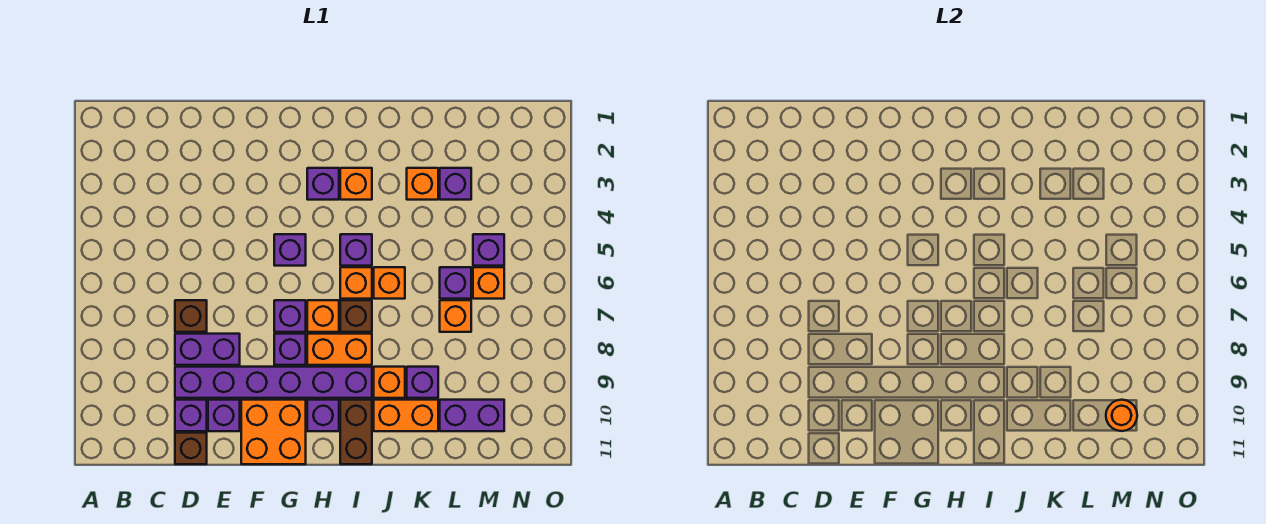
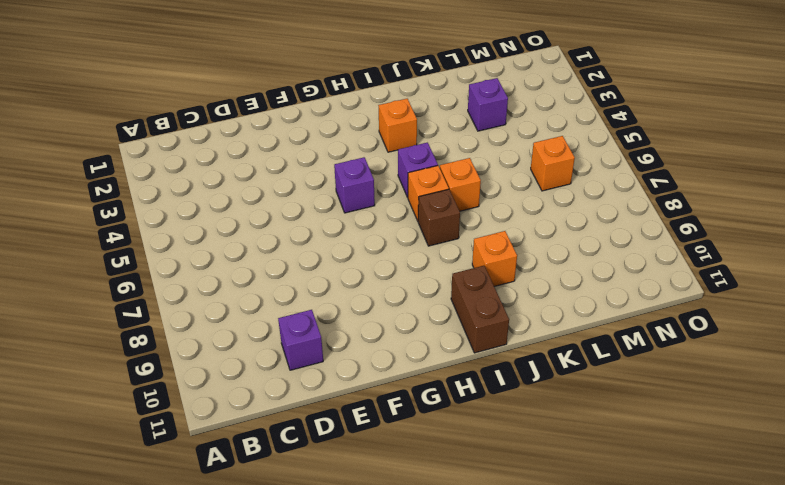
none -> brown brick D7 level 1
none -> purple brick D8:E8 level 1
none -> purple brick D9:I9 level 1
none -> brown brick D11 level 1

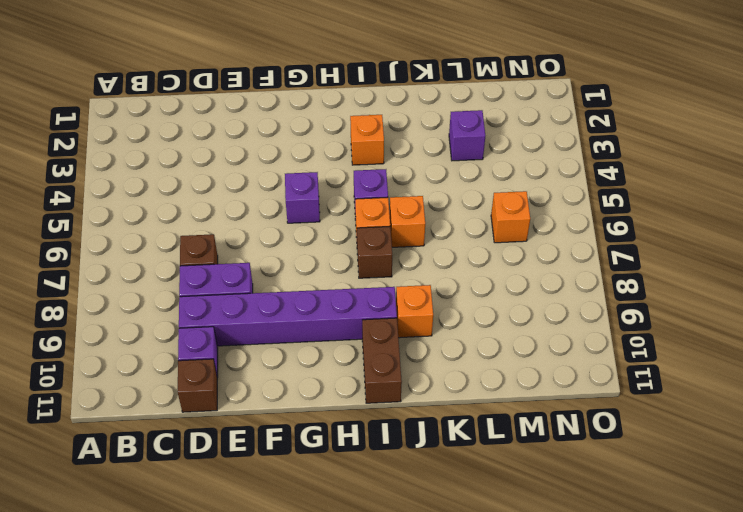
none -> purple brick E10 level 1
none -> orange brick F10:G11 level 1
none -> purple brick G7 level 1
none -> purple brick G8 level 1

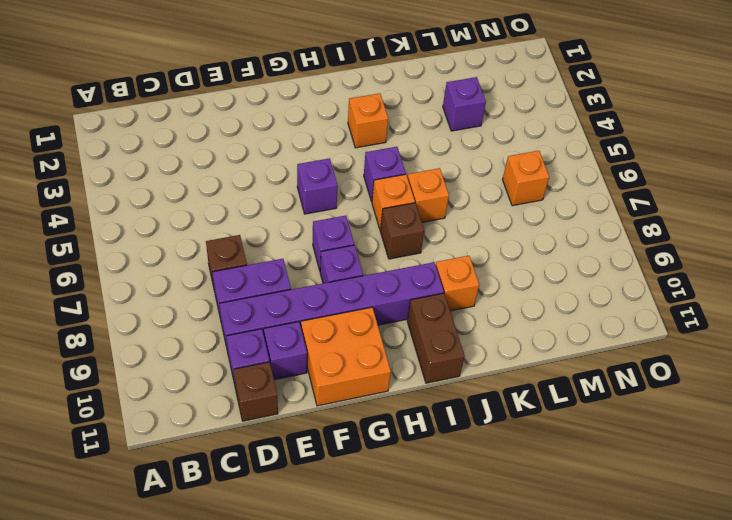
none -> purple brick H3 level 1
none -> orange brick H7 level 1
none -> orange brick H8:I8 level 1
none -> purple brick H10 level 1

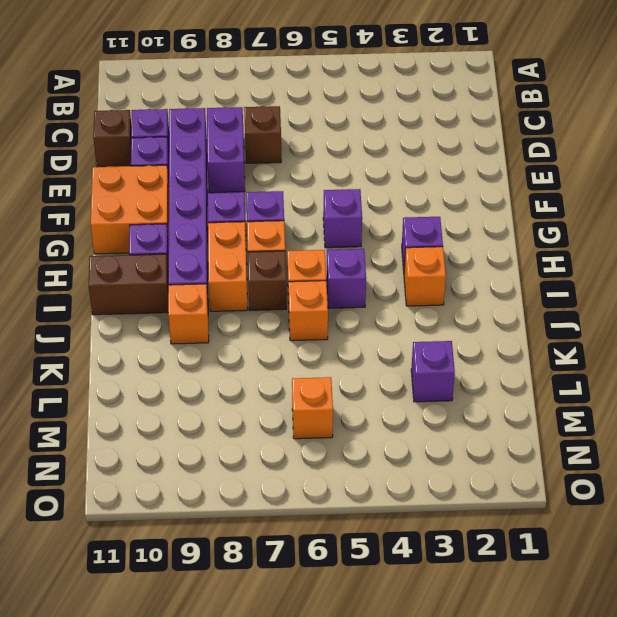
none -> orange brick J10:K10 level 1
none -> orange brick K3 level 1
none -> purple brick K9 level 1
none -> purple brick L6 level 1

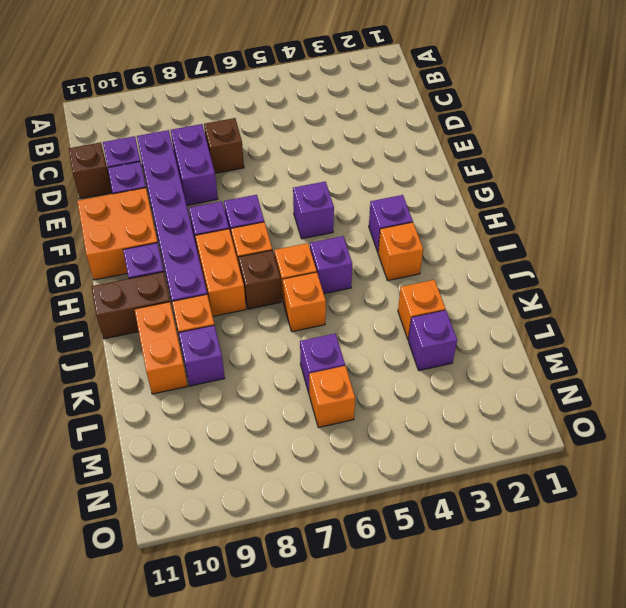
none -> orange brick L7 level 1
none -> purple brick L10:M10 level 1
none -> purple brick M5 level 1
none -> orange round brick M10 level 2

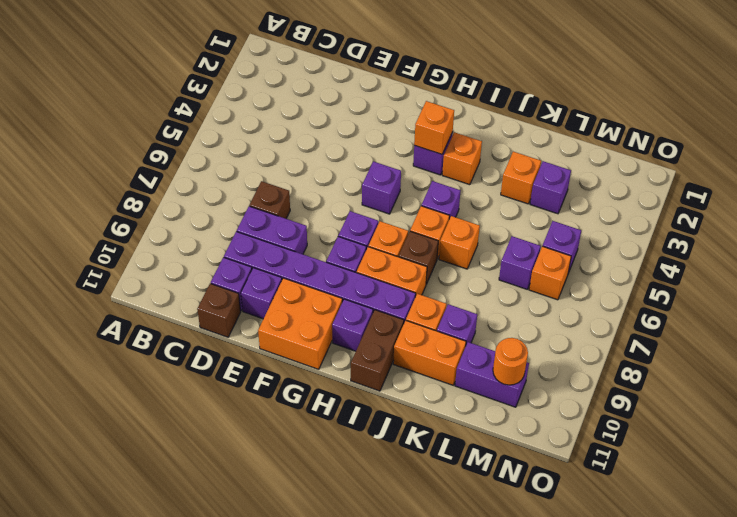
orange brick H3 level 2 -> orange brick L7 level 1

